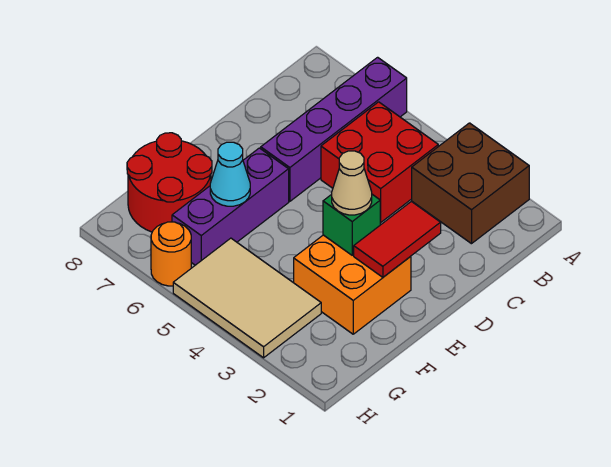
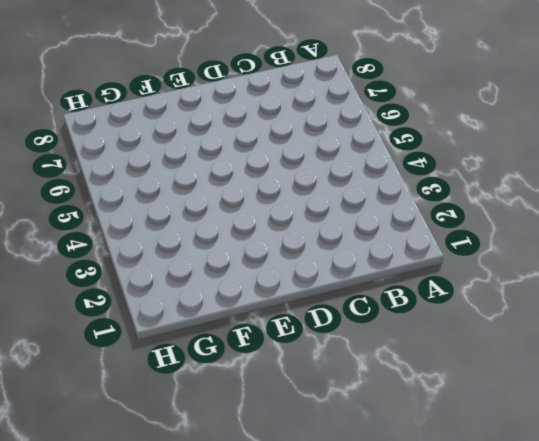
none -> brown brick A2:B3 level 1
none -> purple brick A6:D6 level 1
none -> red brick B4:C5 level 1

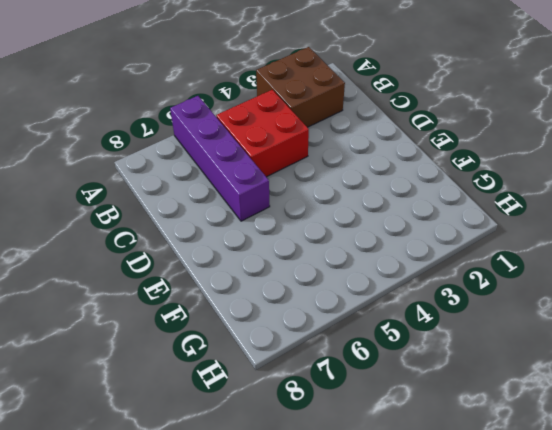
none -> orange brick E2:F3 level 1
none -> purple brick E6:G6 level 1
none -> red round brick F7:G8 level 1

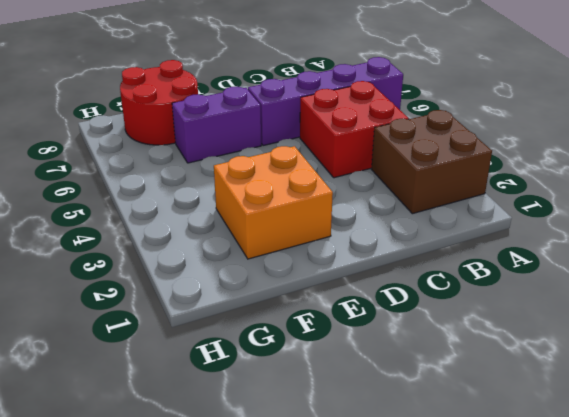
purple brick E6:F6 level 1 -> purple brick E6:G6 level 1
none -> tan tile G3:H5 level 1
none -> orange round brick H6 level 1
none -> red tile D2:E2 level 2

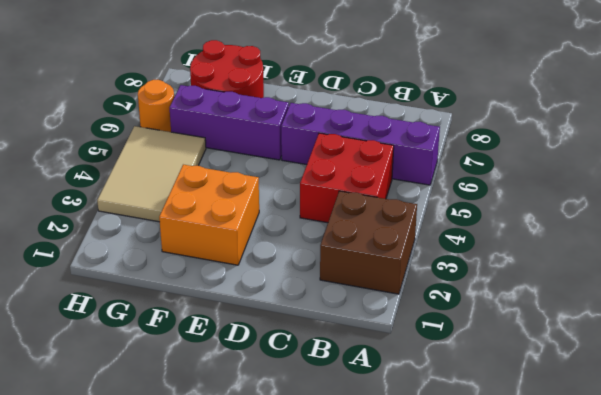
none -> red tile D2:E2 level 2
none -> green brick E3 level 2
none -> cyan cone F6 level 2

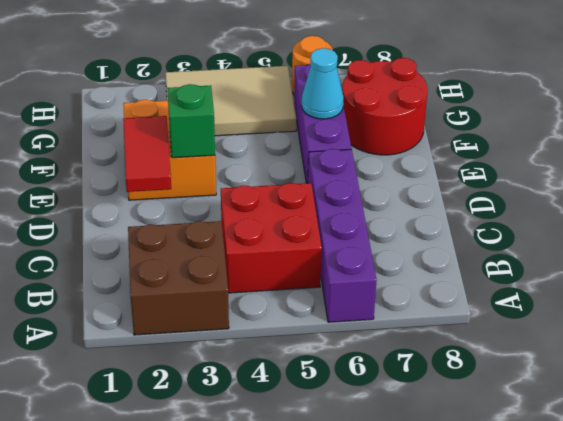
none -> tan cone E3 level 3

